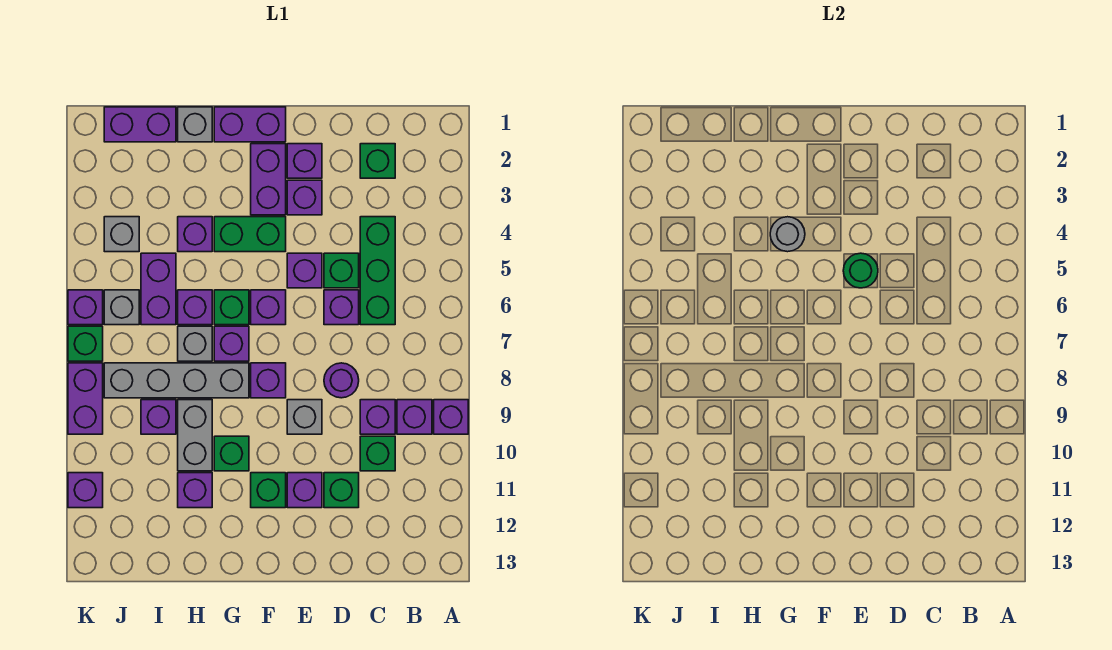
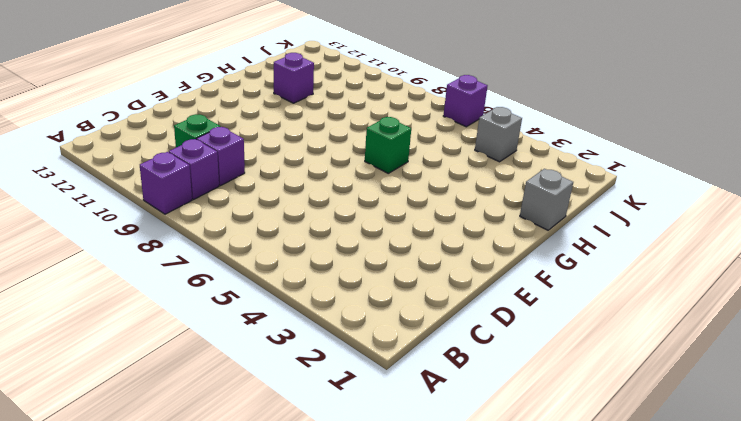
none -> green brick C2 level 1
none -> green brick C4:C6 level 1
none -> green brick D5 level 1
none -> purple brick D6 level 1

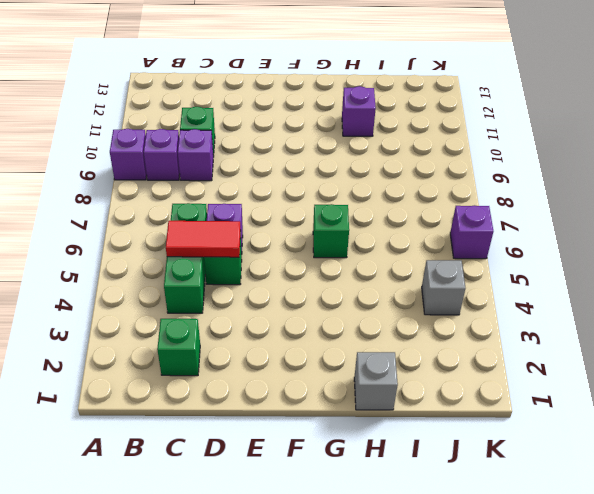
red tile C5:D5 level 2 -> none
none -> purple round brick D8 level 1
none -> green brick D11 level 1
none -> purple brick E2 level 1
none -> purple brick E3 level 1

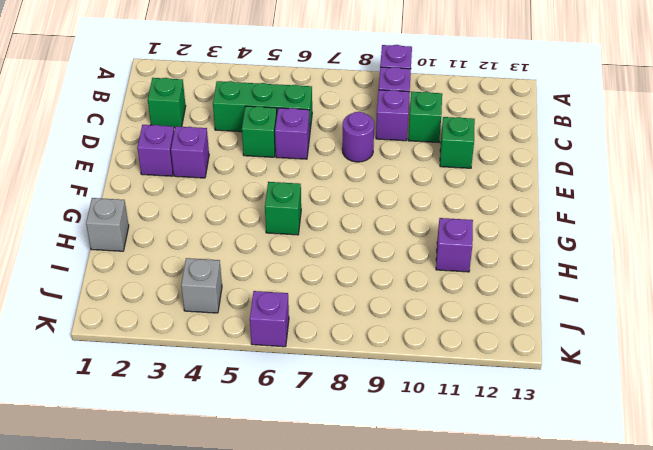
none -> purple brick E5 level 1
none -> grey brick E9 level 1
none -> purple brick E11 level 1
none -> purple brick F1:G1 level 1

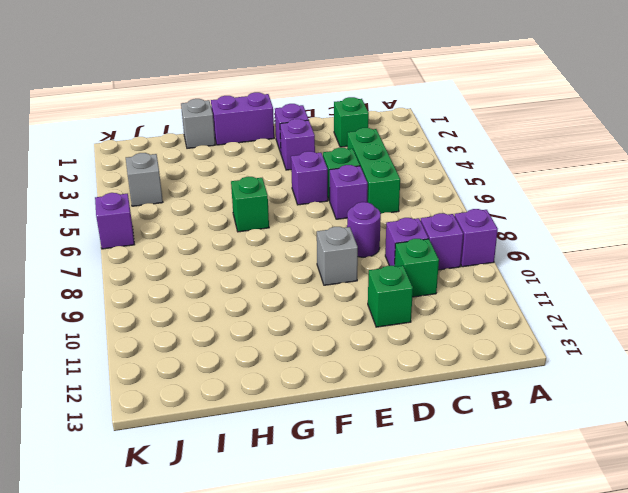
none -> purple brick E11 level 1
none -> purple brick F2:F3 level 1
none -> green brick F4:G4 level 1
none -> purple brick F6 level 1

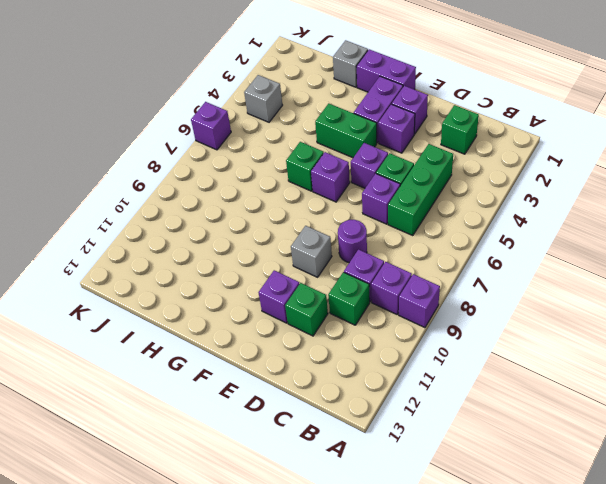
none -> purple brick F8 level 1
none -> green brick F11 level 1
none -> purple brick G7 level 1
none -> grey brick G8:J8 level 1

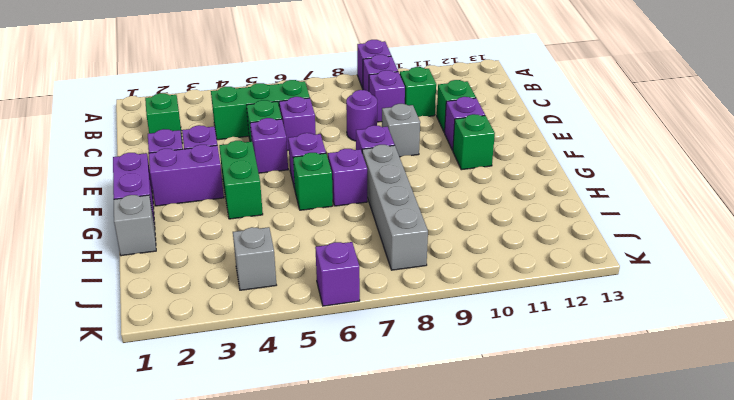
none -> green brick G10 level 1
none -> purple brick H4 level 1
none -> purple brick H6 level 1
none -> grey brick H7 level 1

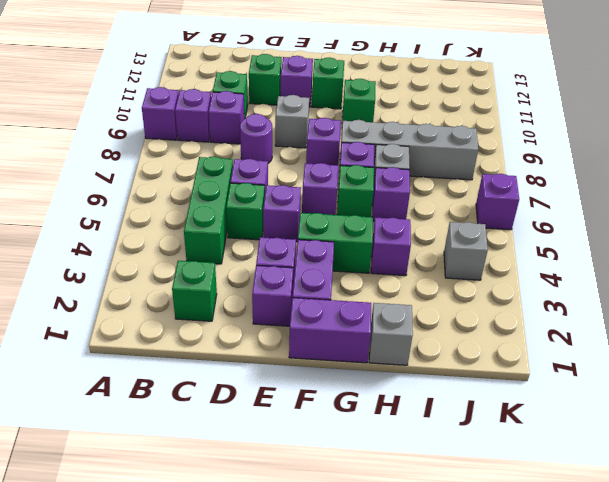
none -> grey brick H9:H10 level 1
none -> purple brick H11 level 1
none -> purple brick I1:J1 level 1
none -> purple brick I5:I6 level 1

